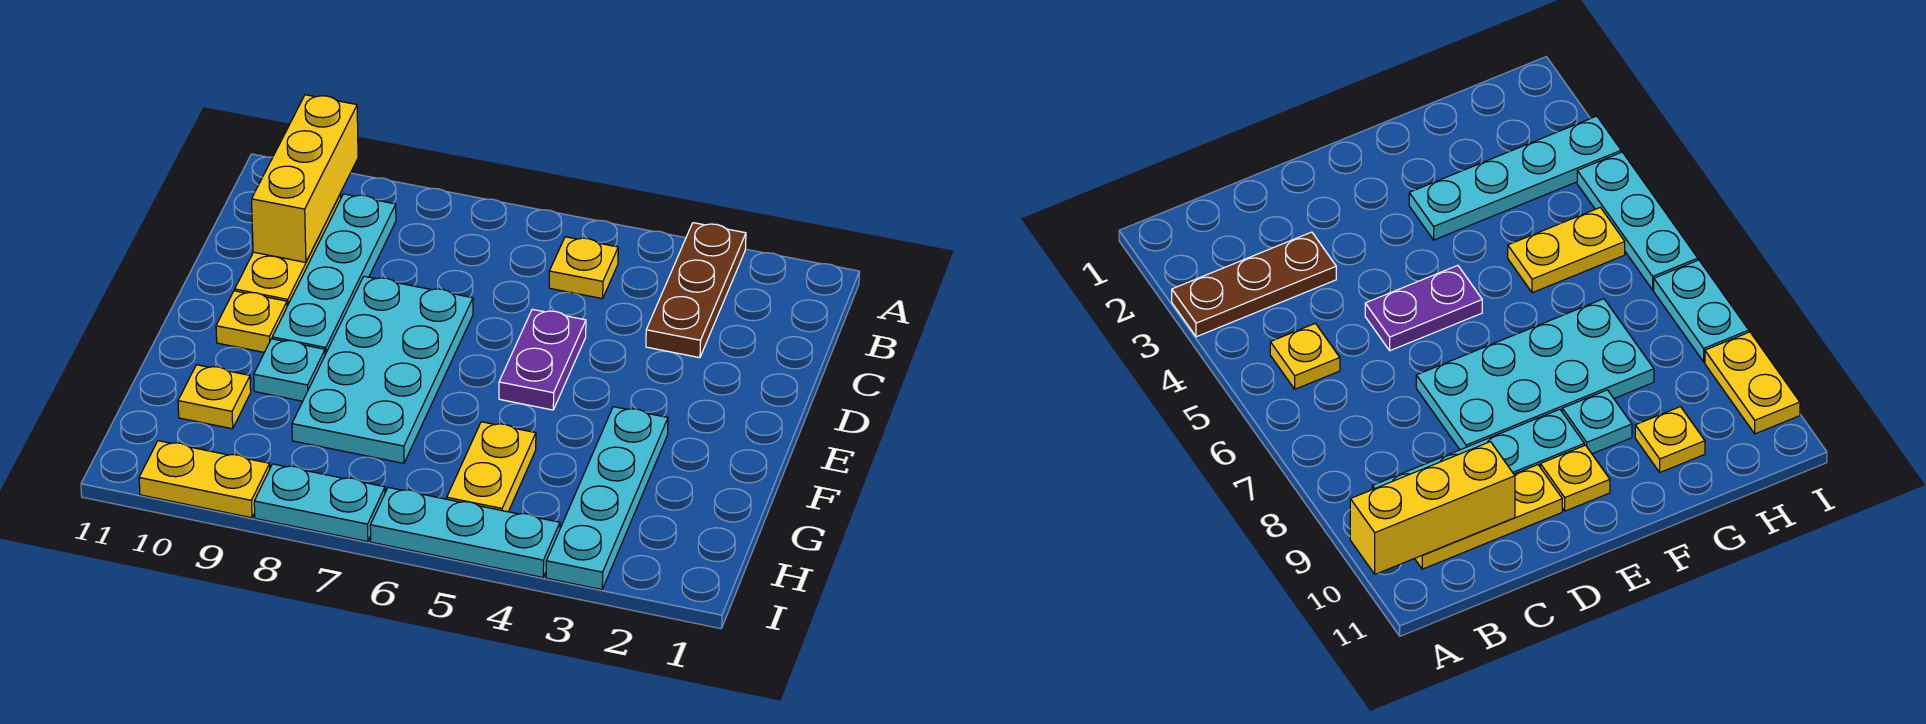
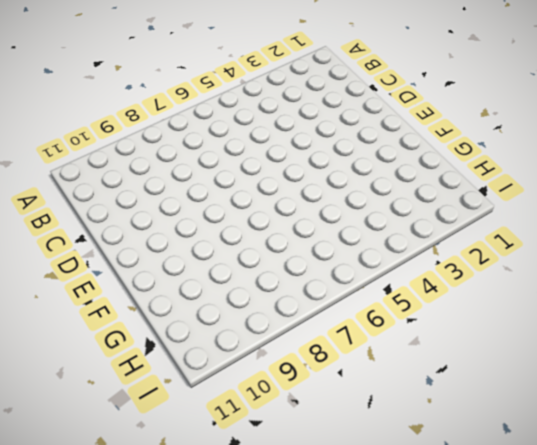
none -> brown plate A3:C3 level 1
none -> yellow plate B5 level 1
none -> cyan plate B9:E9 level 1

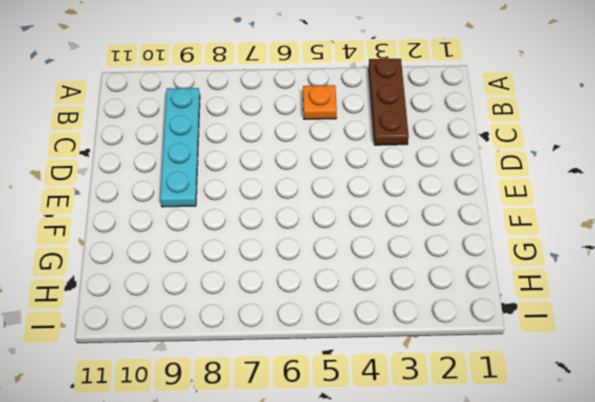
orange plate B5 level 1 -> yellow plate B5 level 1
none -> yellow plate B10:D10 level 1
none -> purple plate D5:E5 level 1
none -> cyan plate D7:G8 level 1

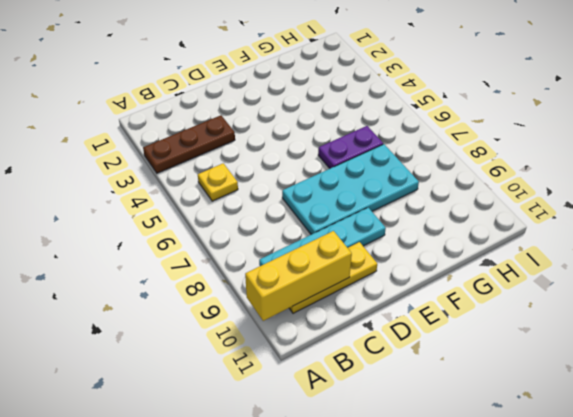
purple plate F6:G6 level 1 -> purple plate D5:E5 level 1
none -> yellow plate E10 level 1
none -> cyan plate F3:I3 level 1
none -> cyan plate F9 level 1

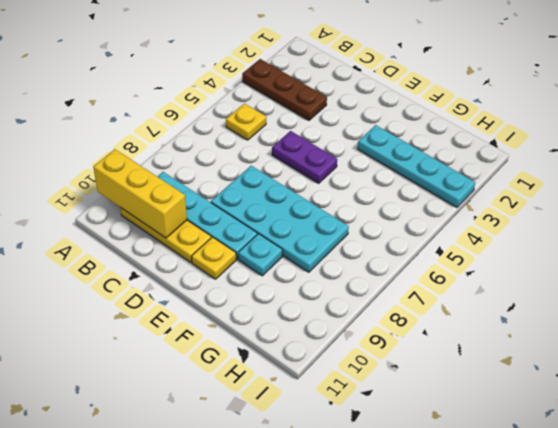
none -> yellow plate G5:H5 level 1
none -> yellow plate G10 level 1
none -> cyan plate I4:I6 level 1

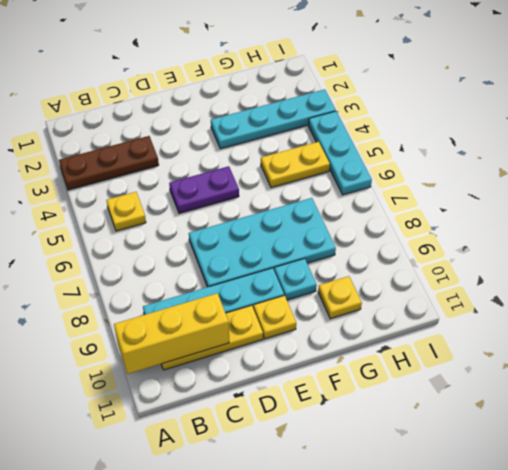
none -> cyan plate I7:I8 level 1
none -> yellow plate I9:I10 level 1

